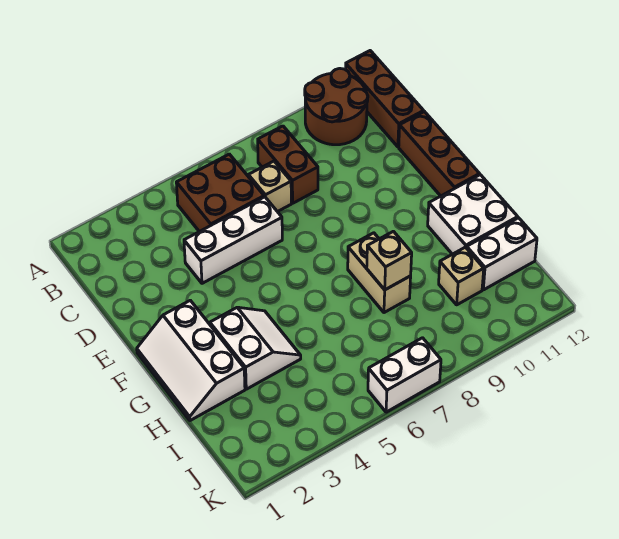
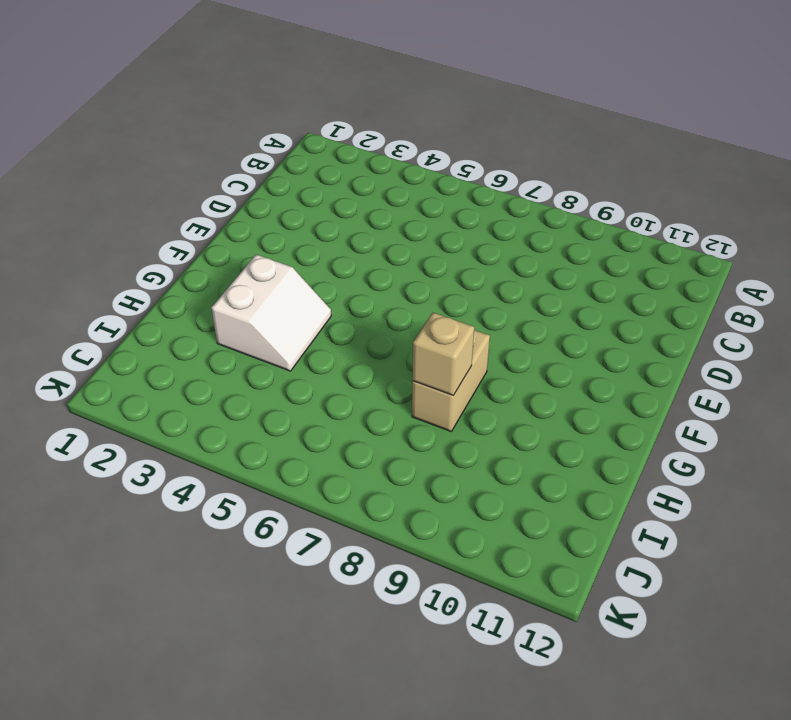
none -> brown round brick A10:B11 level 1
none -> brown brick A12:C12 level 1
none -> brown brick B5:C6 level 1

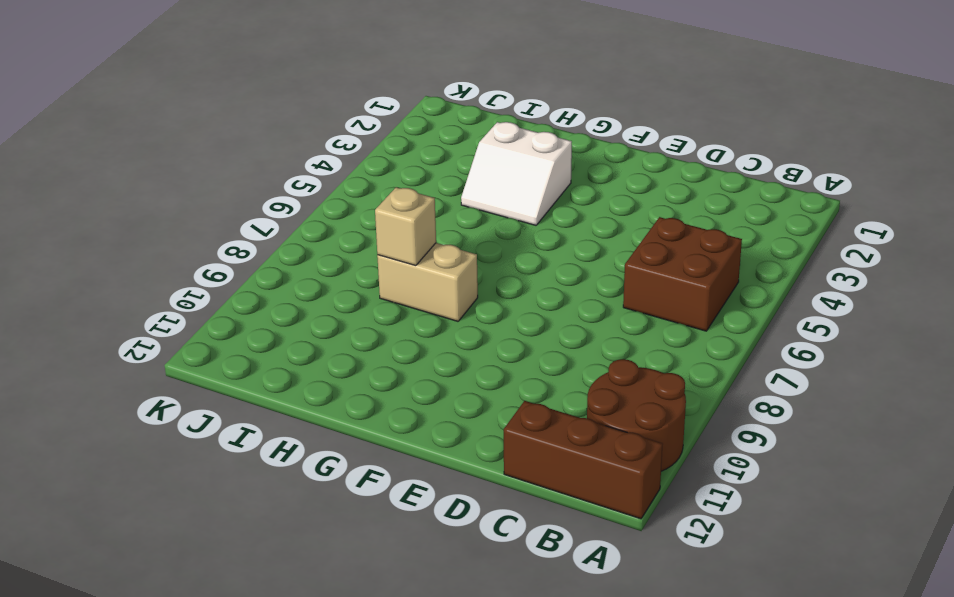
none -> brown brick B8:C8 level 1
none -> tan brick C7 level 1
none -> white brick D4:D6 level 1

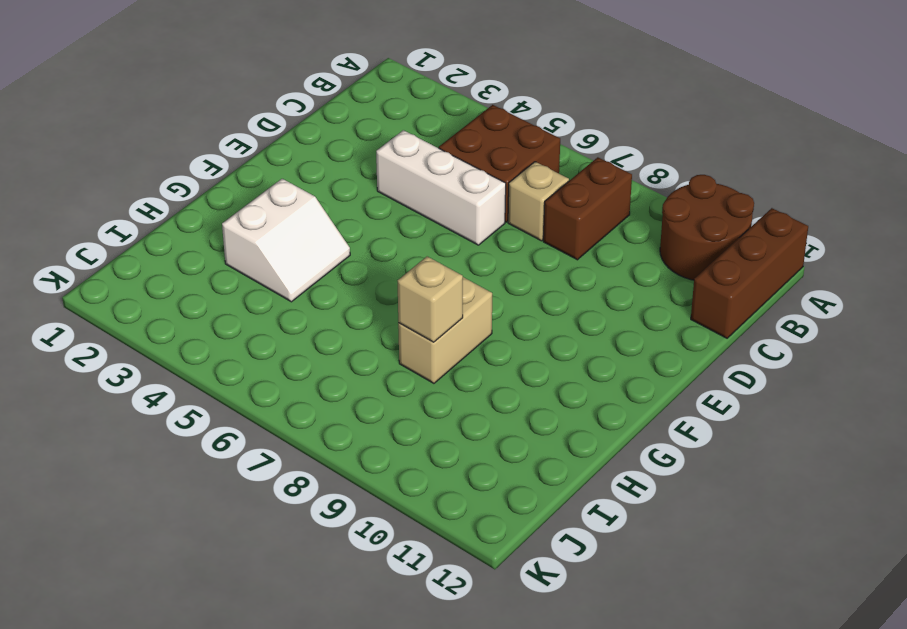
none -> brown brick D12:F12 level 1
none -> white slope F1:H2 level 1 top 2
none -> white brick G11:H12 level 1

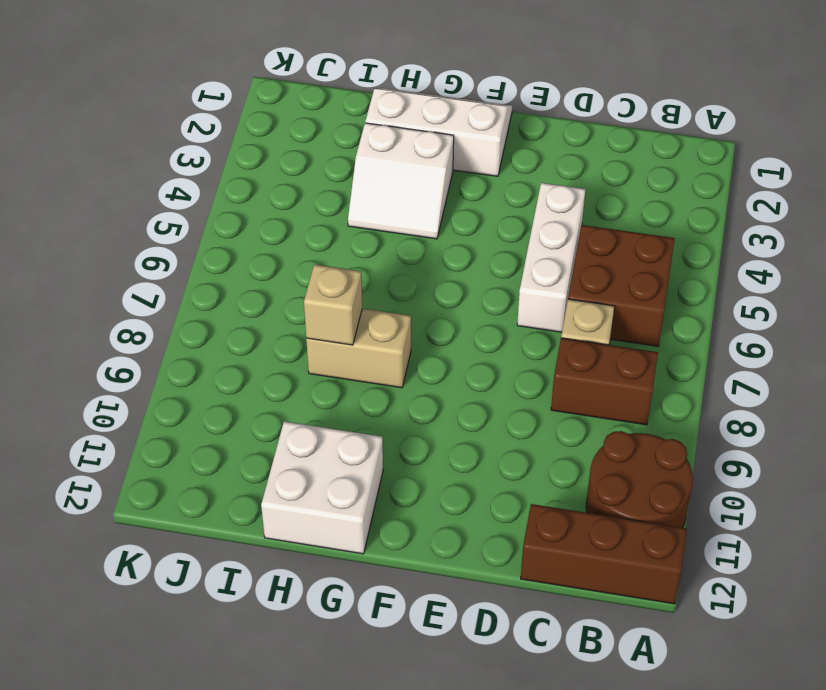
none -> brown brick D12:F12 level 1
none -> tan brick I10 level 1
none -> white brick I11:I12 level 1

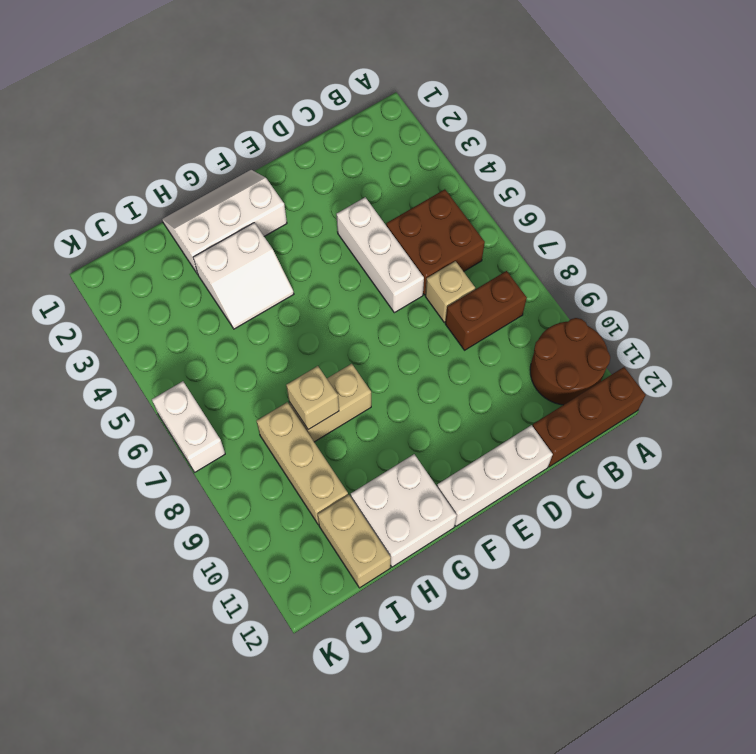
white brick D12:F12 level 1 -> brown brick D12:F12 level 1
tan brick I8:I10 level 1 -> tan brick I10 level 1
tan brick I11:I12 level 1 -> white brick I11:I12 level 1

